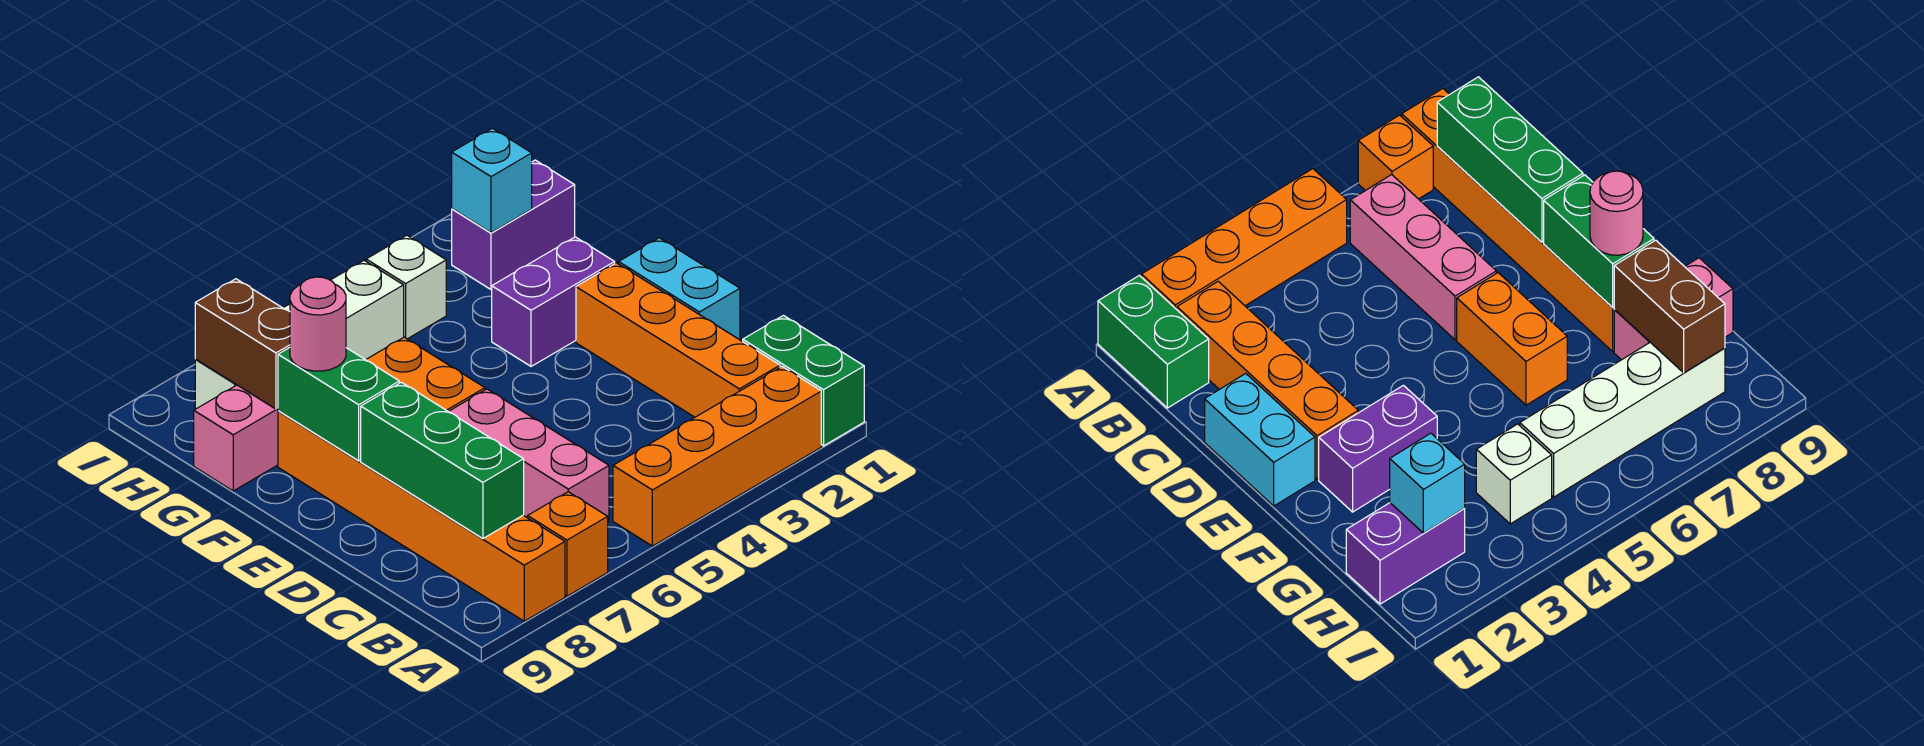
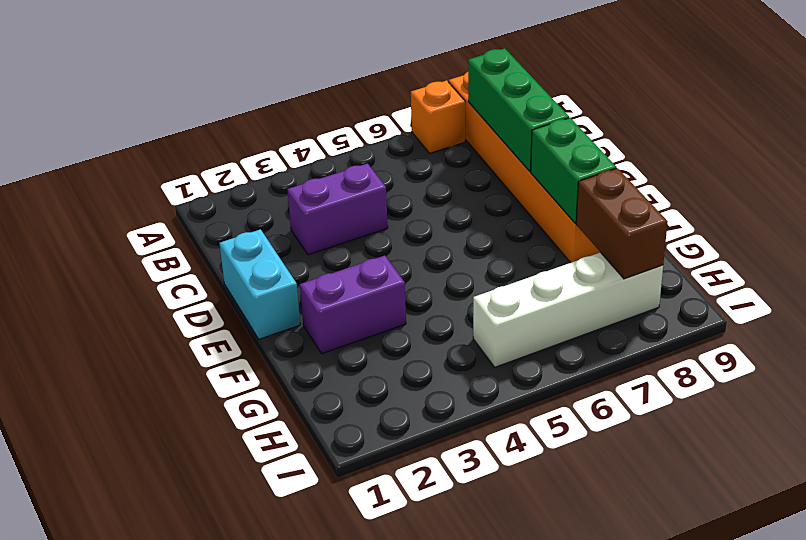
purple brick C3:C4 level 1 -> purple brick H1:H2 level 1
none -> green brick A1:B1 level 1
none -> orange brick A2:A5 level 1
none -> orange brick B2:E2 level 1

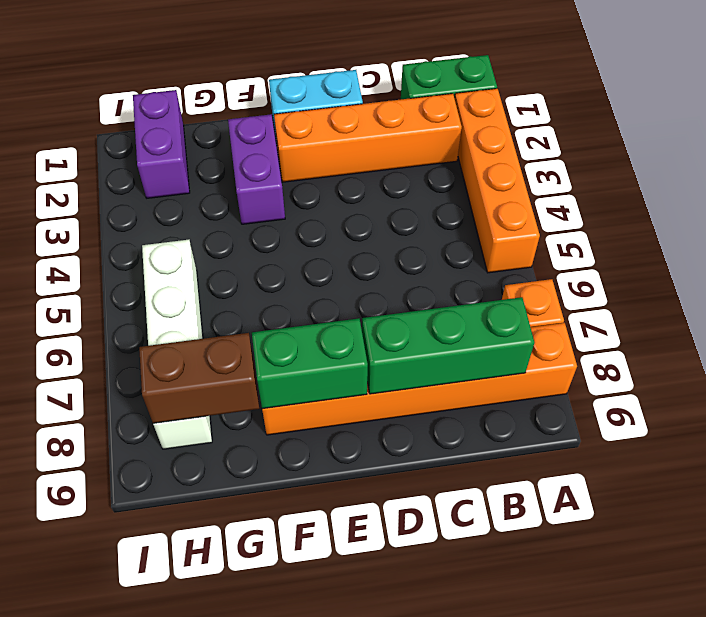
none -> pink brick B6:D6 level 1
none -> orange brick E6:F6 level 1
none -> pink brick G8:G9 level 1

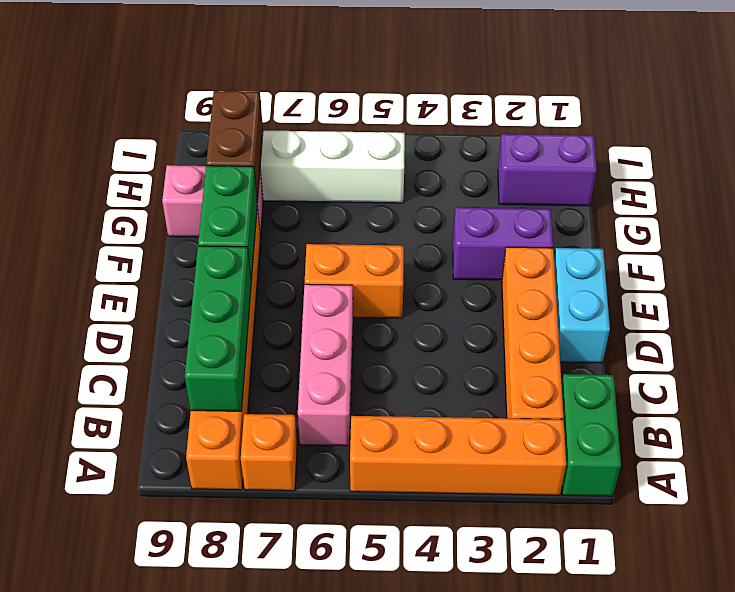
orange brick E5:E6 level 1 -> orange brick E6:F6 level 1
none -> white brick H4 level 1
none -> cyan brick H2 level 2
none -> pink round brick F8 level 3

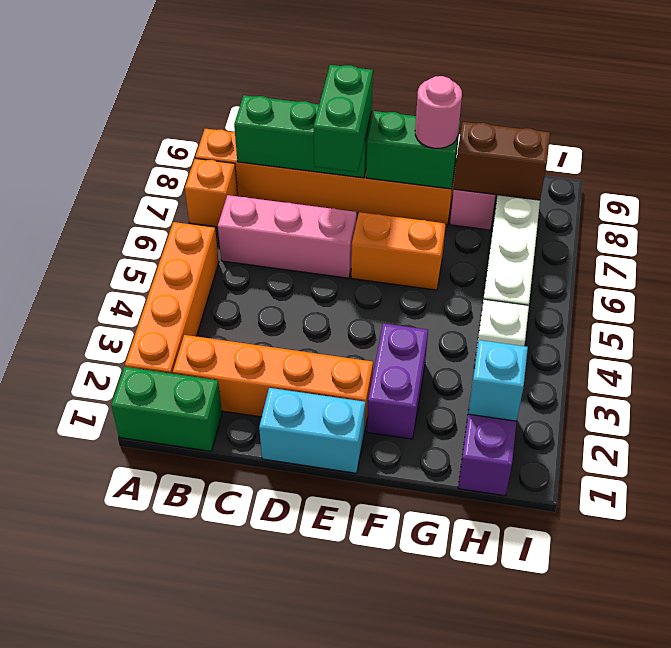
green brick D7:D8 level 3 -> none

